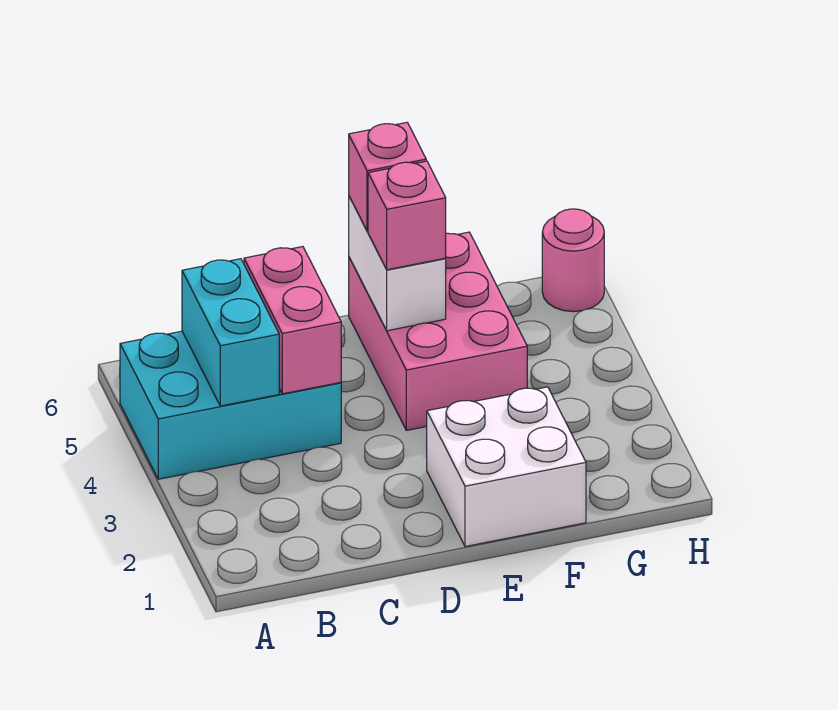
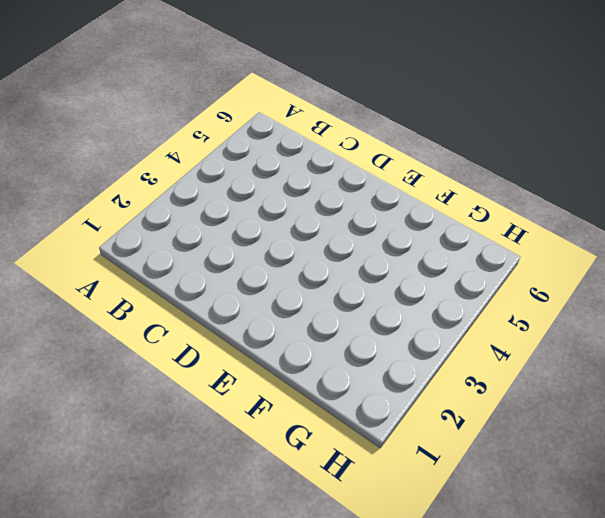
none -> cyan brick A4:C5 level 1
none -> white brick E1:F2 level 1

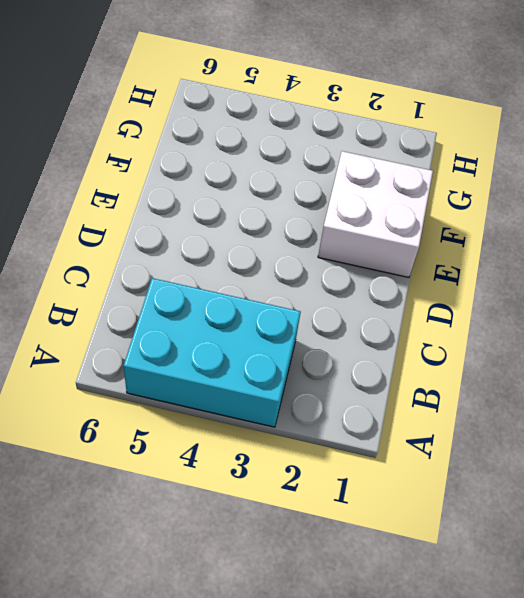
cyan brick A3:B5 level 1 -> cyan brick A4:C5 level 1
none -> pink brick E4:F6 level 1
none -> pink round brick H6 level 1

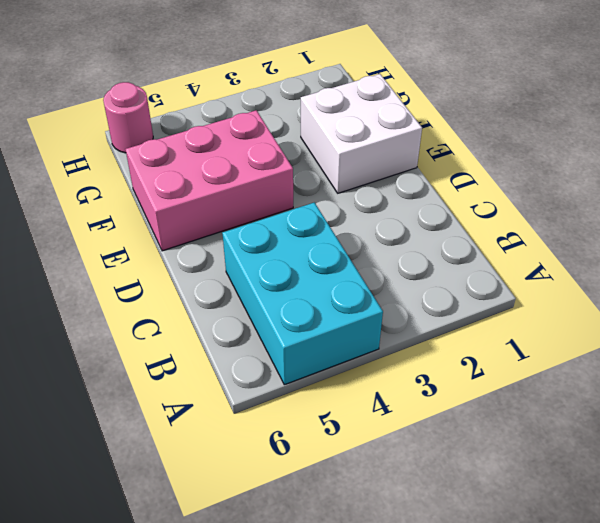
none -> cyan brick B4:B5 level 2
none -> pink brick C4:C5 level 2

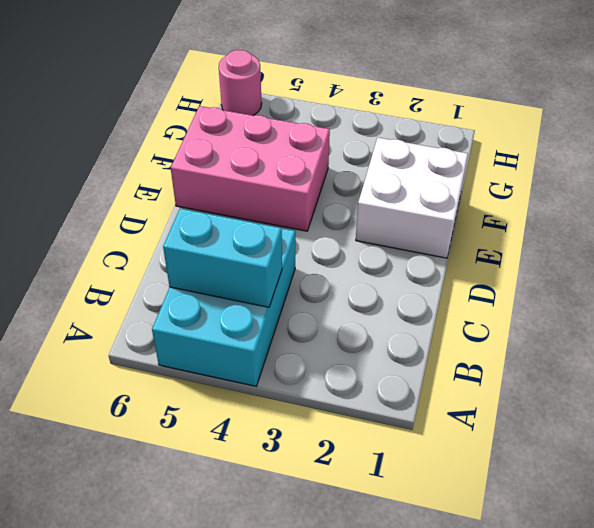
none -> pink brick C4:C5 level 2
none -> white brick E5:E6 level 2

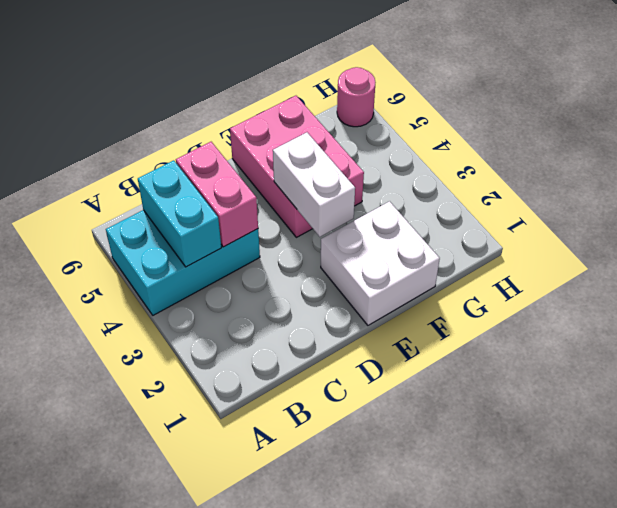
white brick E3:E4 level 2 -> white brick E5:E6 level 2
none -> pink brick E5 level 3
none -> pink brick E6 level 3

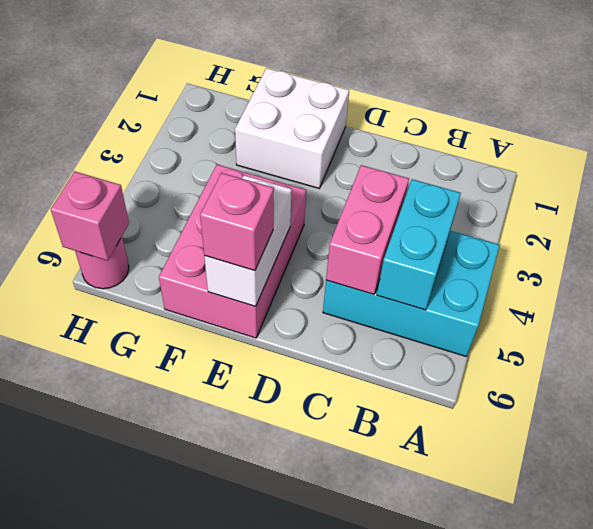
pink brick H6 level 2 -> pink brick E5 level 3

